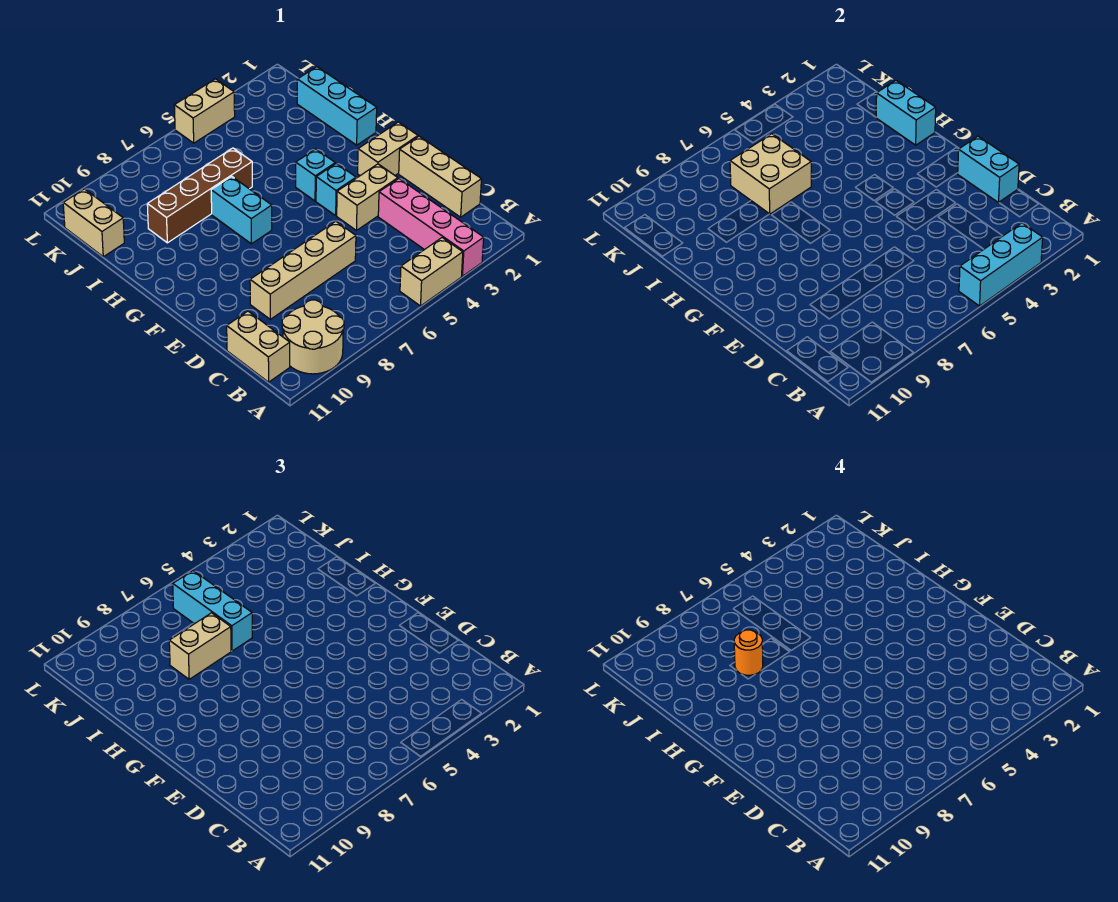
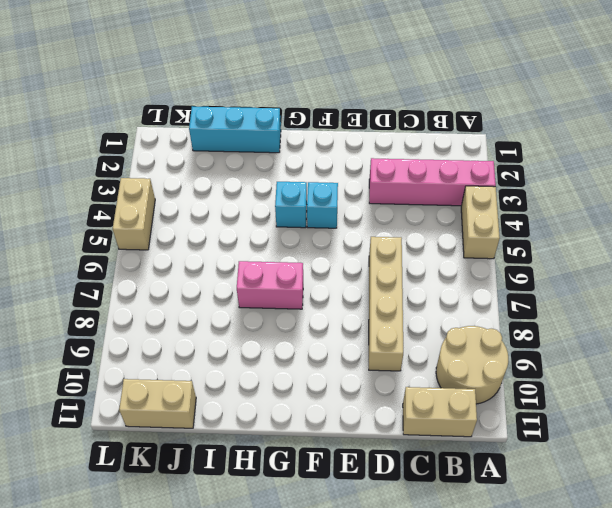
pink brick G7:H7 level 1 -> cyan brick G7:H7 level 1
none -> tan brick C1:E1 level 1
none -> tan brick E3:E4 level 1
none -> tan brick F1:F2 level 1

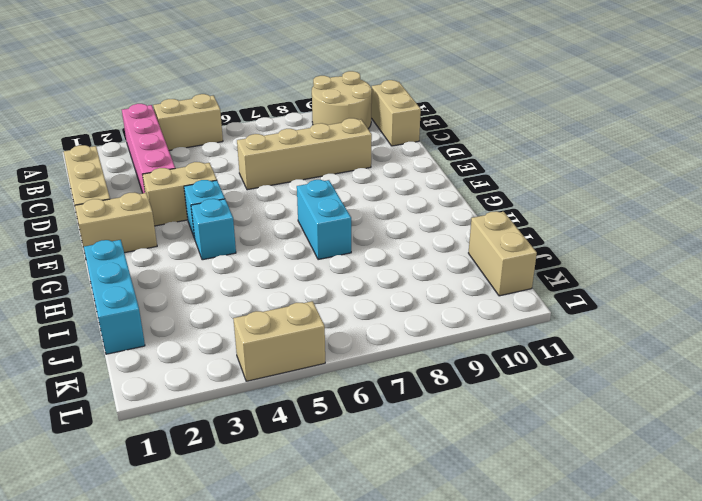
none -> brown brick I6:I9 level 1
none -> cyan brick A3:A5 level 2
none -> cyan brick D1:E1 level 2

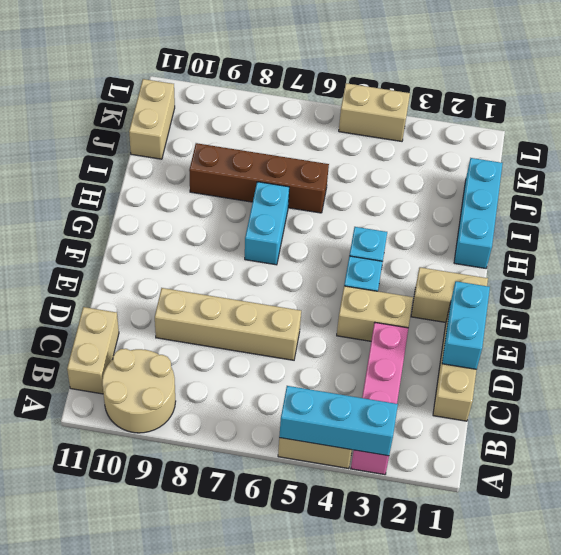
none -> cyan brick H1:I1 level 2
none -> tan brick I6:J7 level 2
none -> cyan brick I6:K6 level 3

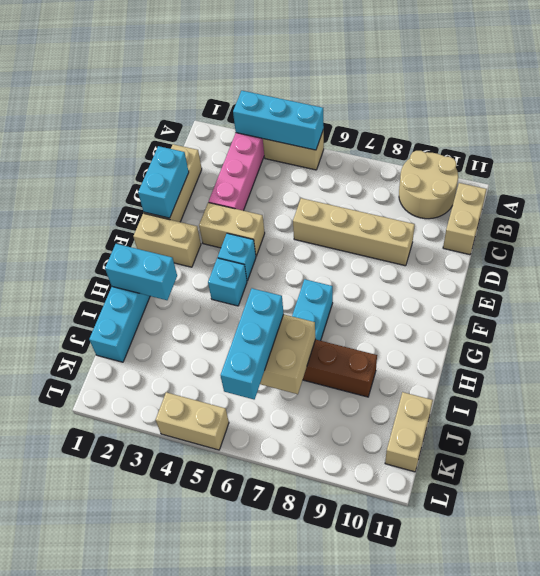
cyan brick H1:H2 level 2 -> cyan brick H1:I1 level 2
none -> tan brick I7:I8 level 3
none -> orange round brick I8 level 4

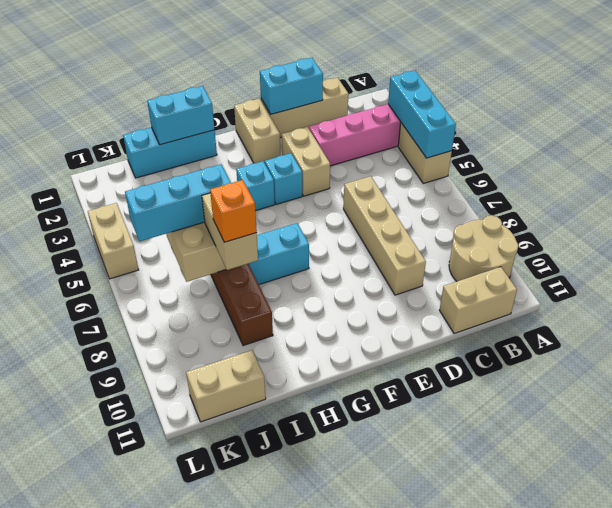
orange brick I8 level 4 -> orange round brick I8 level 4

